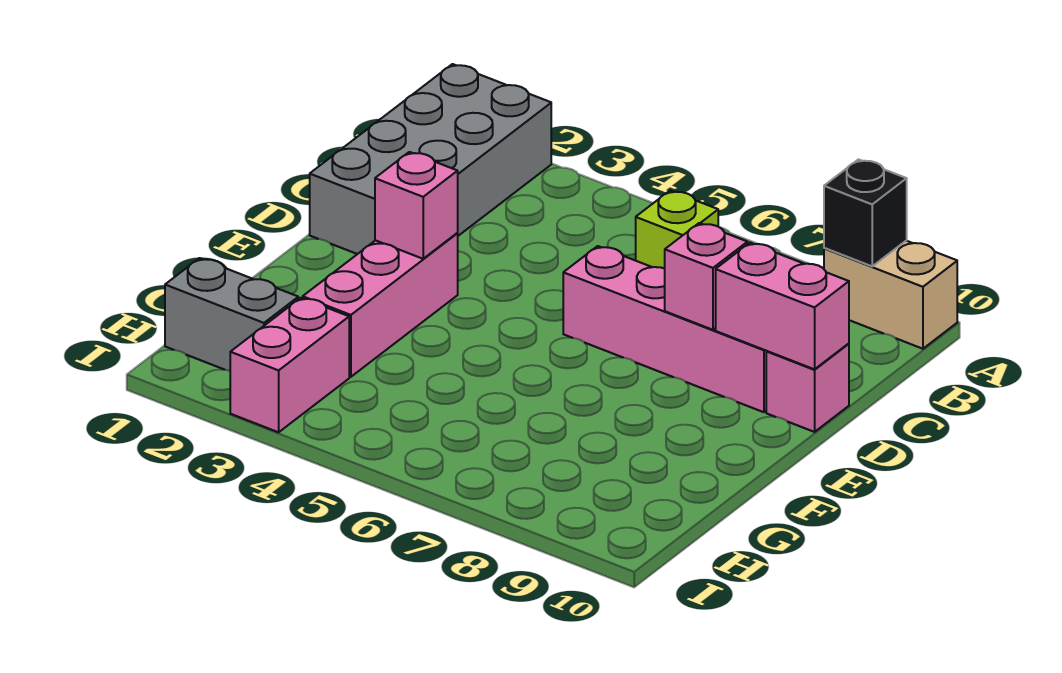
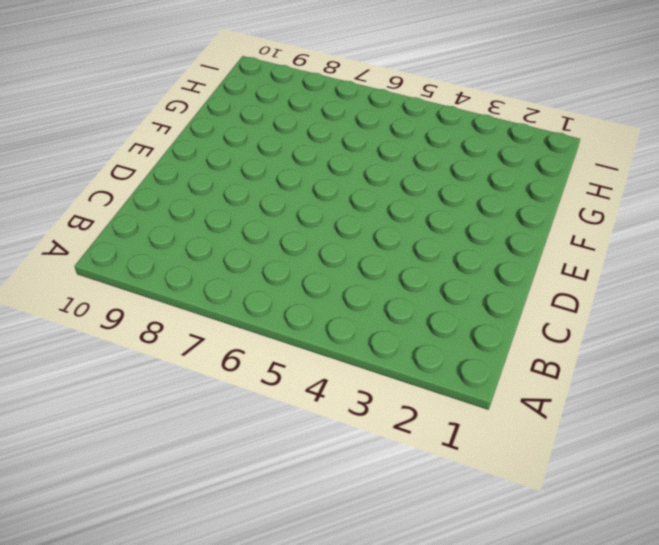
none -> grey brick A1:D2 level 1
none -> tan brick A9:A10 level 1
none -> lime brick B6 level 1

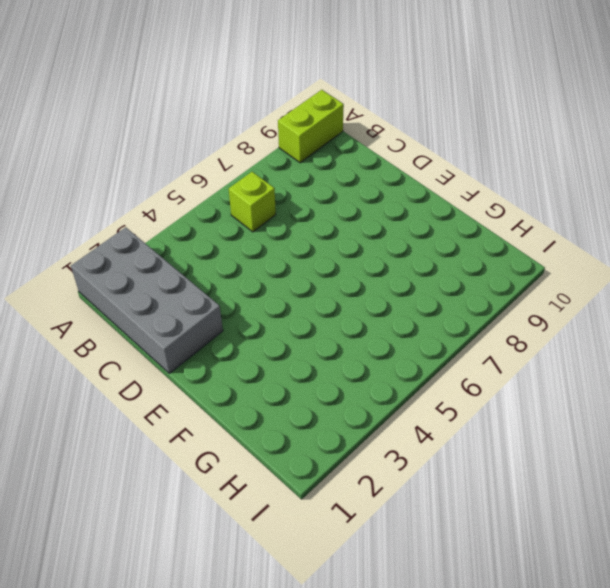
lime brick A9:A10 level 1 -> tan brick A9:A10 level 1
none -> pink brick D6:D9 level 1
none -> pink brick D10 level 1
none -> pink brick E3:G3 level 1

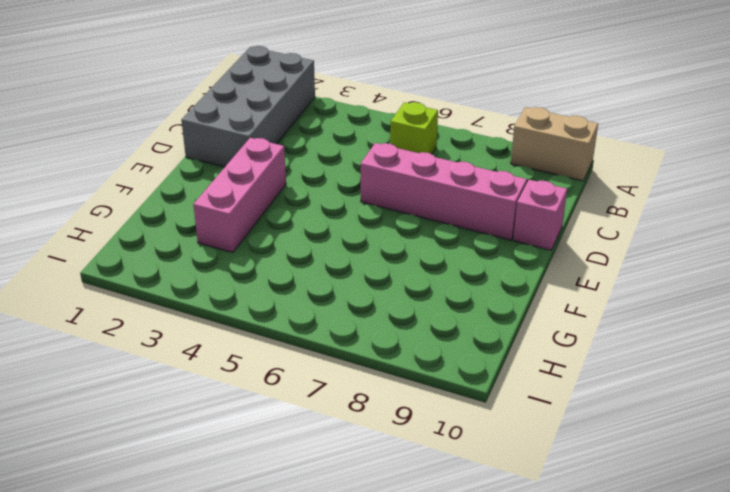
none -> grey brick H1:H2 level 1
none -> pink brick H3:I3 level 1
none -> black brick A9 level 2

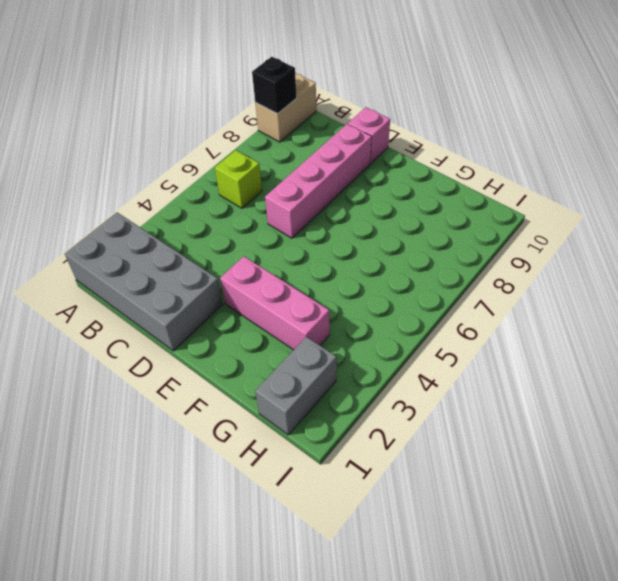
none -> pink brick H3:I3 level 1
none -> pink brick D8 level 2
none -> pink brick D9:D10 level 2

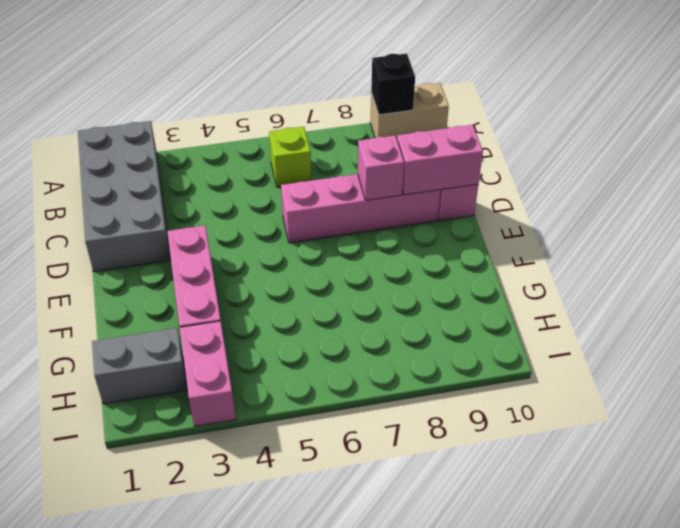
none -> pink brick E3 level 2

